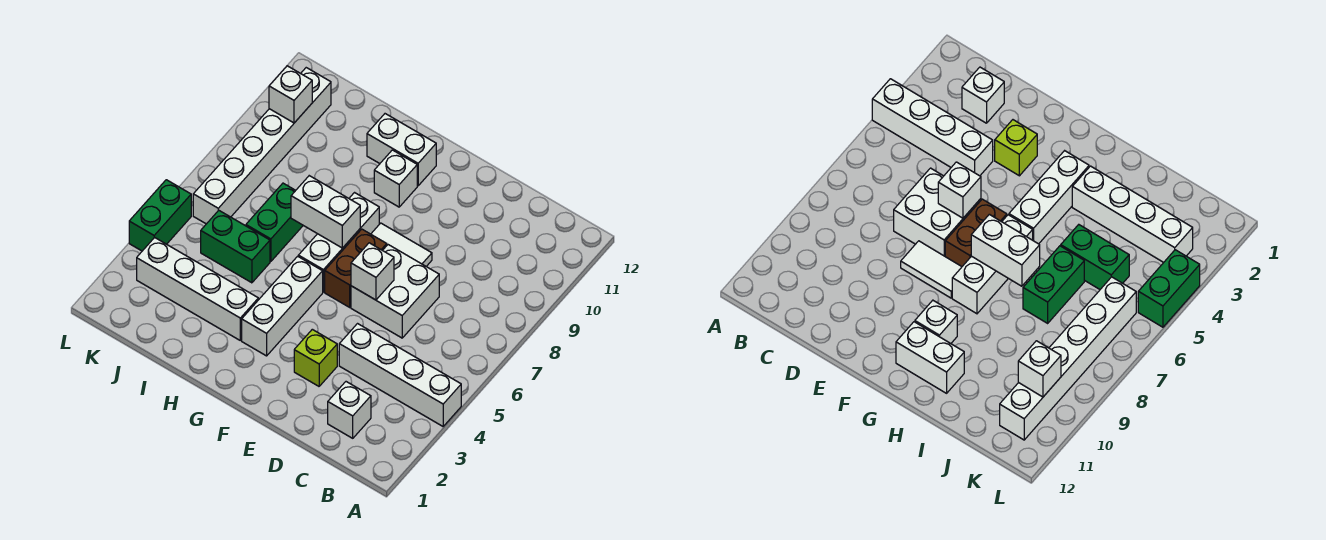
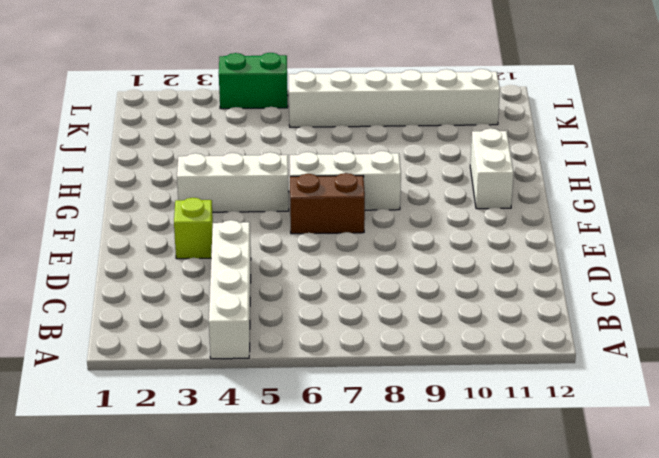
none -> white brick C2 level 1
none -> white brick D6:E7 level 1
none -> white tile E8:F8 level 1

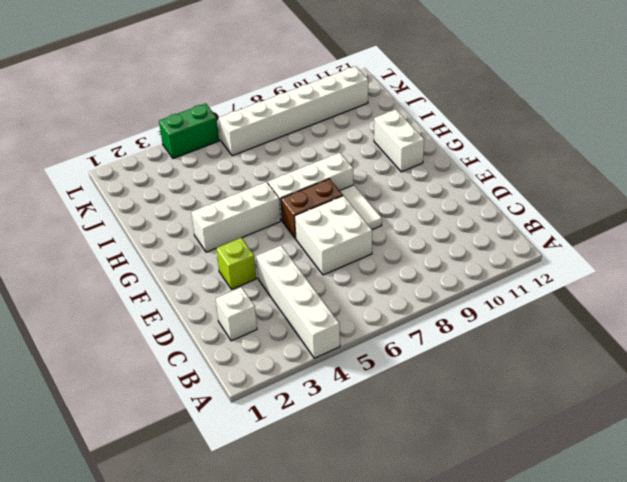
none -> white brick G10 level 1
none -> white brick H3:K3 level 1
none -> green brick I5:J5 level 1

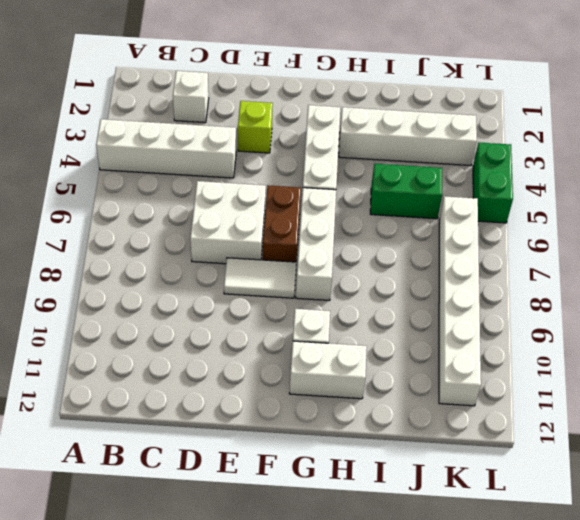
none -> green brick I6:I7 level 1
none -> white brick E6 level 2
none -> white brick G7:H7 level 2

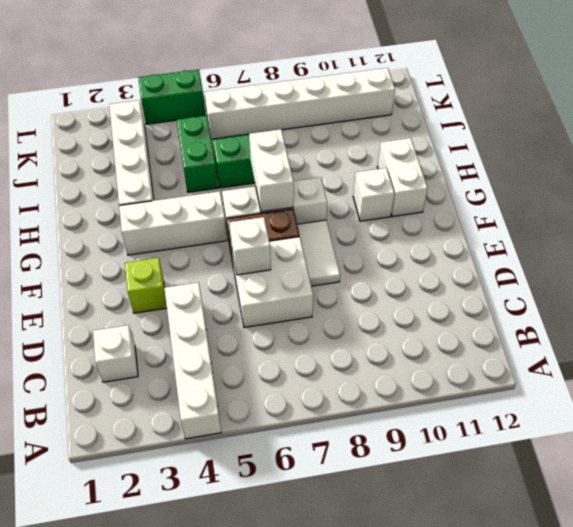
none -> white brick K10 level 2

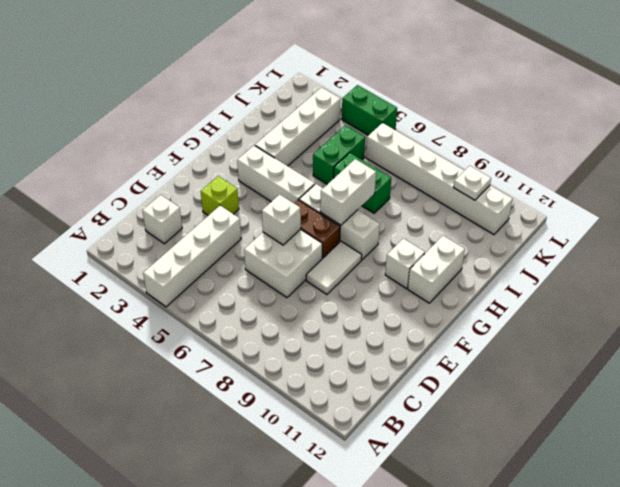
white plate K10 level 2 -> white brick K10 level 2

